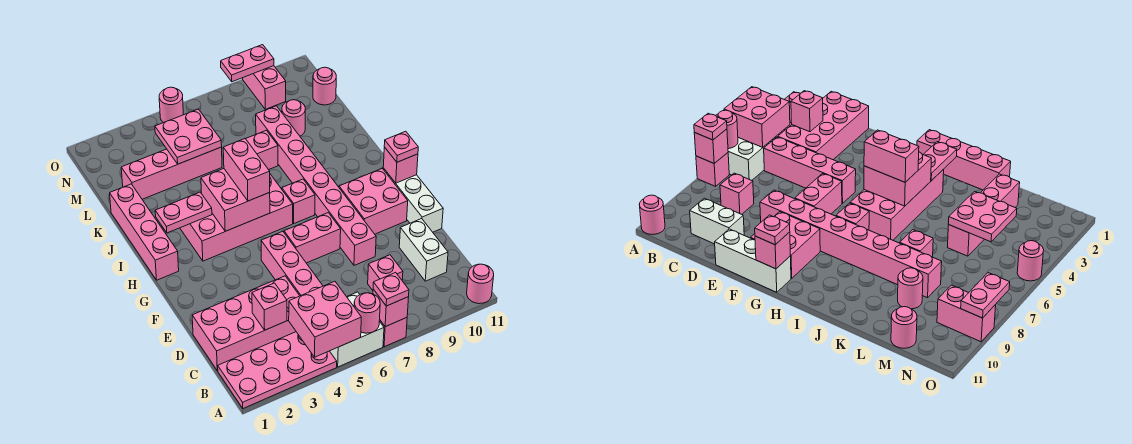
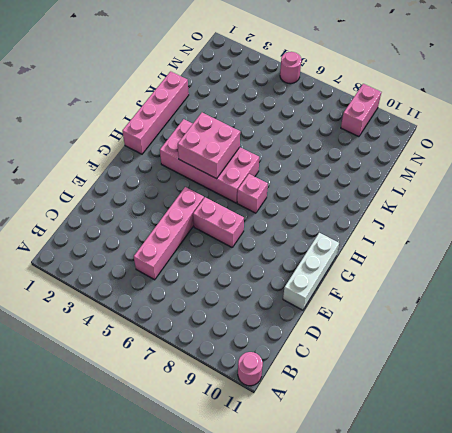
none -> pink plate A1:B4 level 1
none -> white brick A5:B6 level 1
none -> pink brick A7 level 1
none -> pink brick C1:D4 level 1

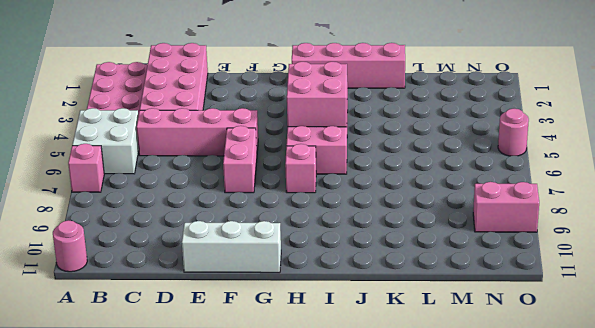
none -> pink brick C8 level 1
none -> white brick C10:D10 level 1
none -> pink brick E8:L8 level 1
none -> pink brick F9:G10 level 1

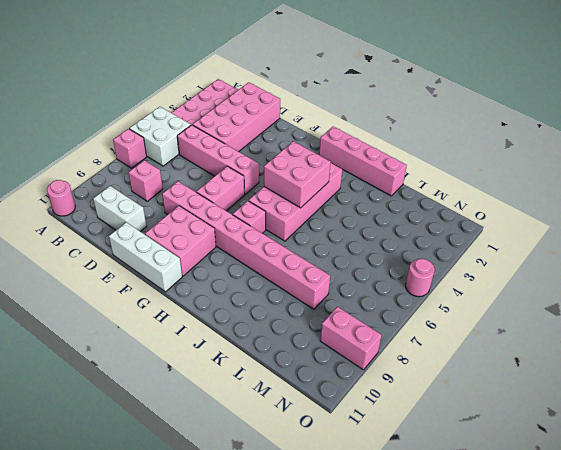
none -> pink brick K7 level 1
none -> pink brick L2:L5 level 1
none -> pink round brick L9 level 1
none -> pink round brick M11 level 1

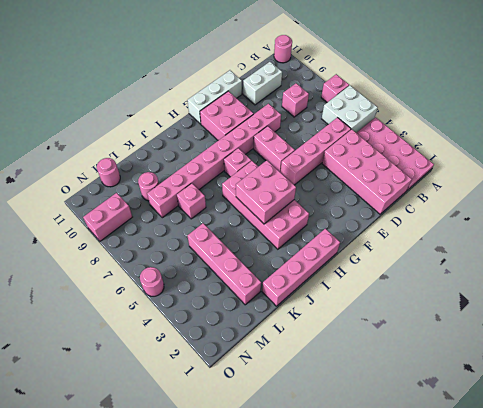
none -> pink brick A4:B5 level 2
none -> pink round brick A6 level 2
none -> pink brick A7 level 2
none -> pink brick C3 level 2

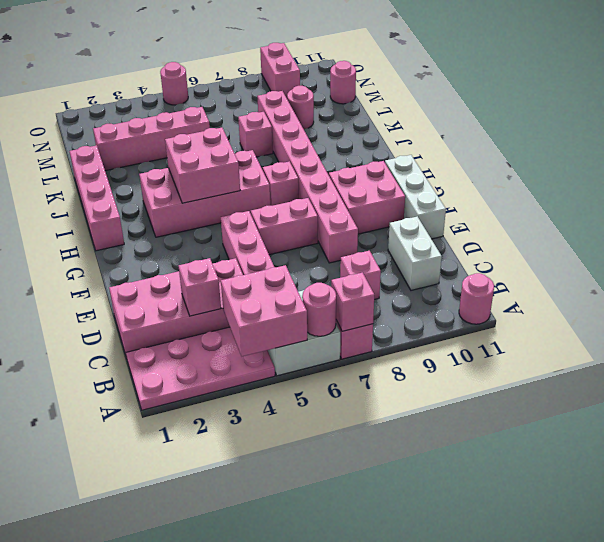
none -> pink brick G11 level 2
none -> pink plate I2:I3 level 2
none -> pink plate L4:M5 level 2
none -> pink plate O8:O9 level 2

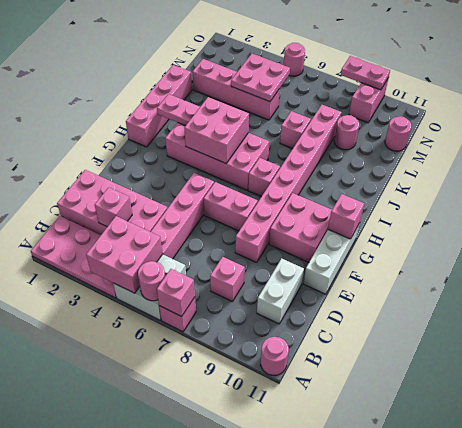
none -> pink plate A7 level 3
none -> pink plate G11 level 3
none -> pink brick H5:I5 level 3

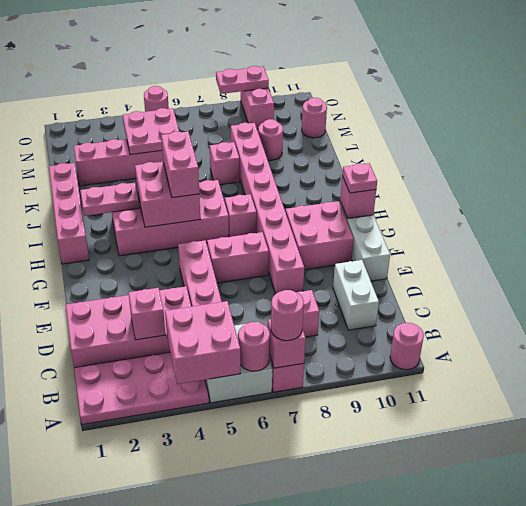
pink round brick A7 level 3 -> pink plate A7 level 3

